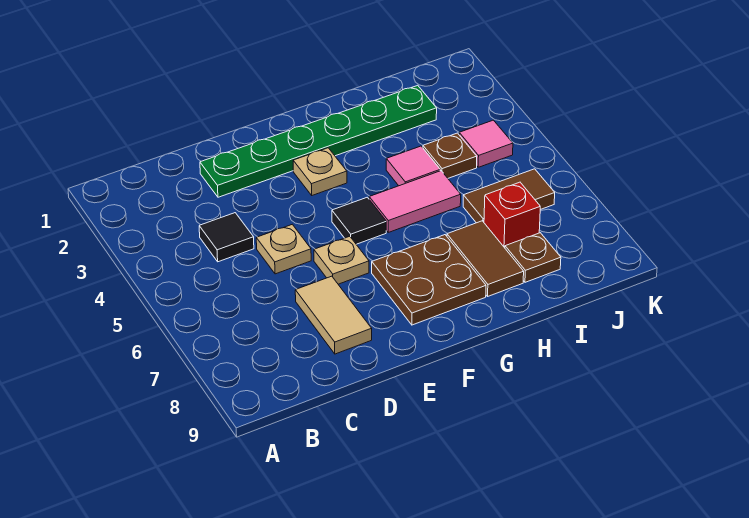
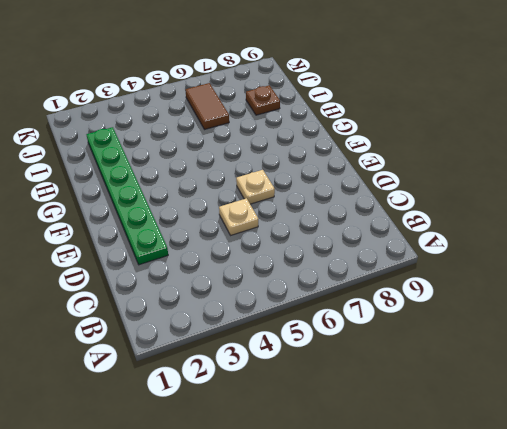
none -> black tile C4 level 1
none -> tan tile D7:D8 level 1
none -> tan plate F3 level 1

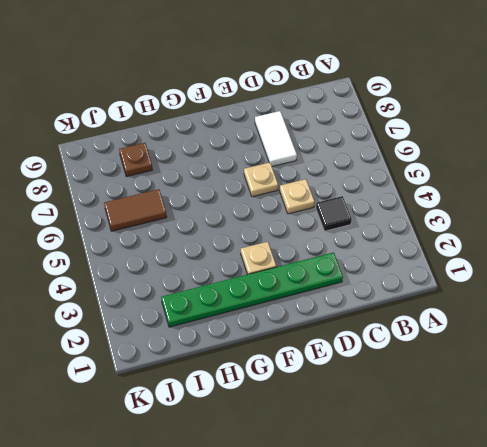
white tile D7:D8 level 1 -> tan tile D7:D8 level 1
none -> black tile F5 level 1
none -> brown plate F7:G8 level 1
none -> pink tile G5:H5 level 1

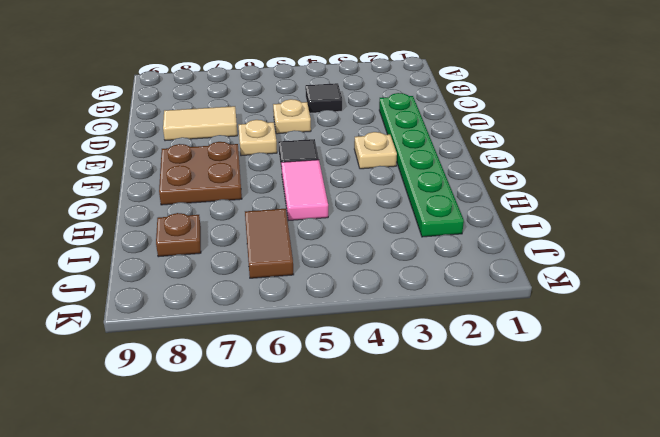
none -> pink tile H4 level 1
none -> brown tile H7:H8 level 1
none -> brown plate I4 level 1

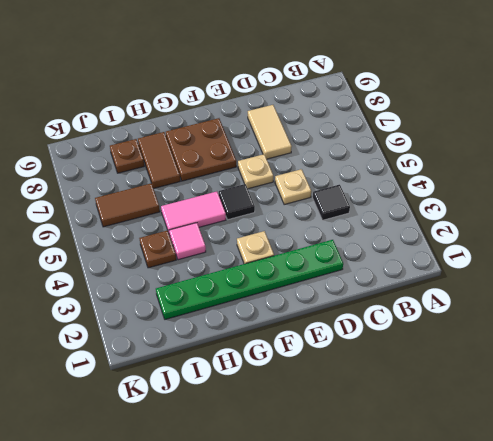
none -> red brick I7 level 1
none -> pink tile J4 level 1

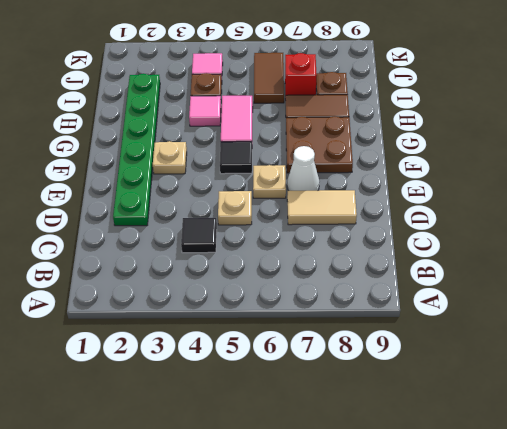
white cone E7 level 1 -> none

